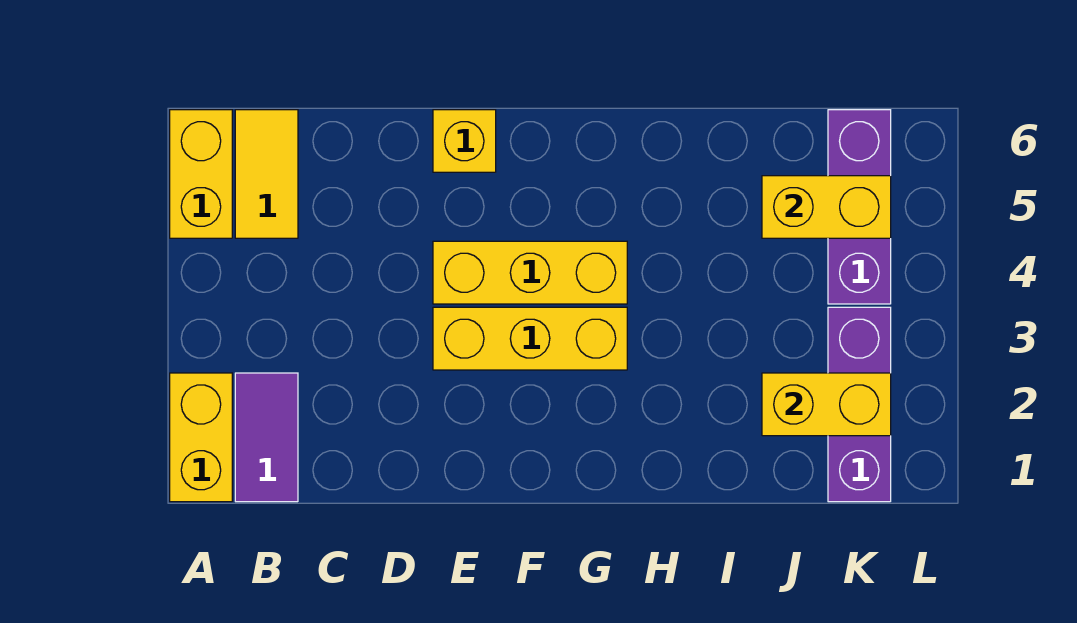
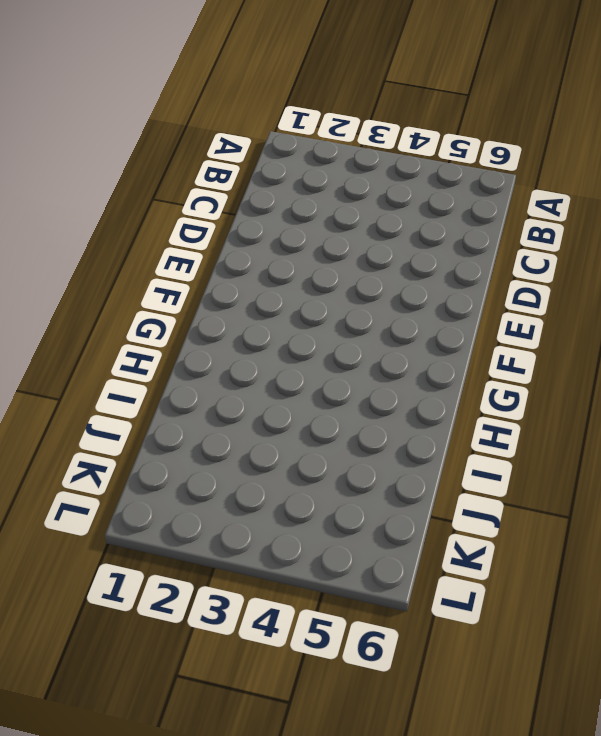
none -> yellow brick A1:A2 level 1
none -> yellow brick A5:A6 level 1

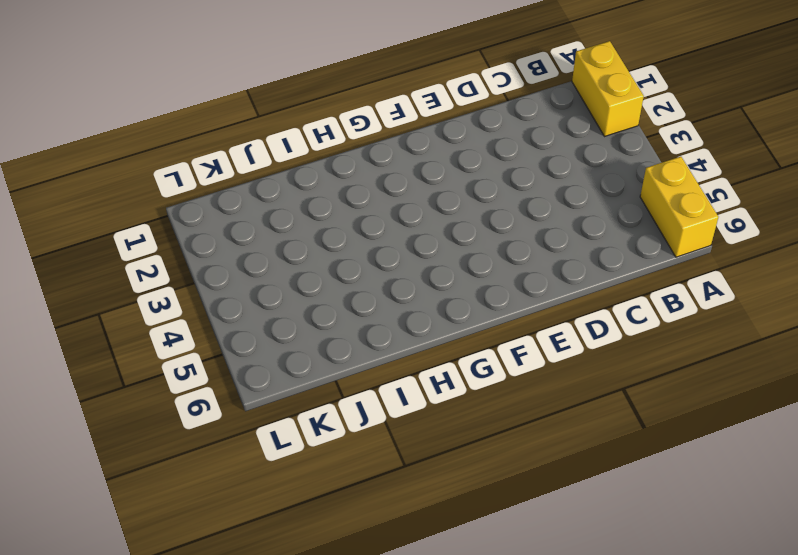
none -> purple tile B1:B2 level 1
none -> yellow tile B5:B6 level 1

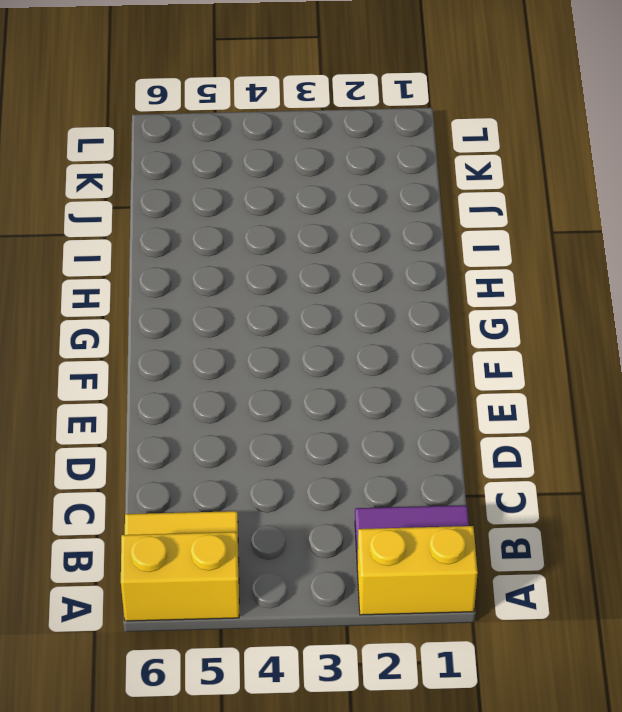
none -> yellow brick E3:G3 level 1
none -> yellow brick E4:G4 level 1

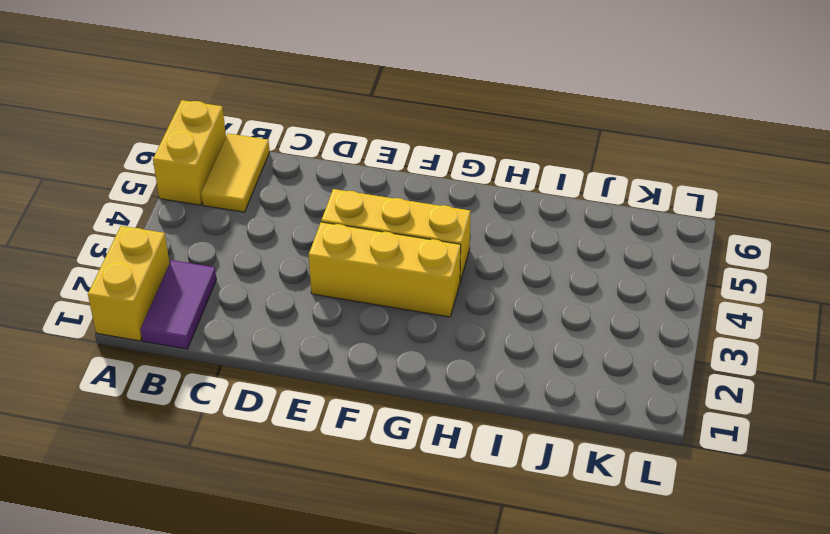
none -> yellow brick E6 level 1
none -> purple brick K1:K3 level 1

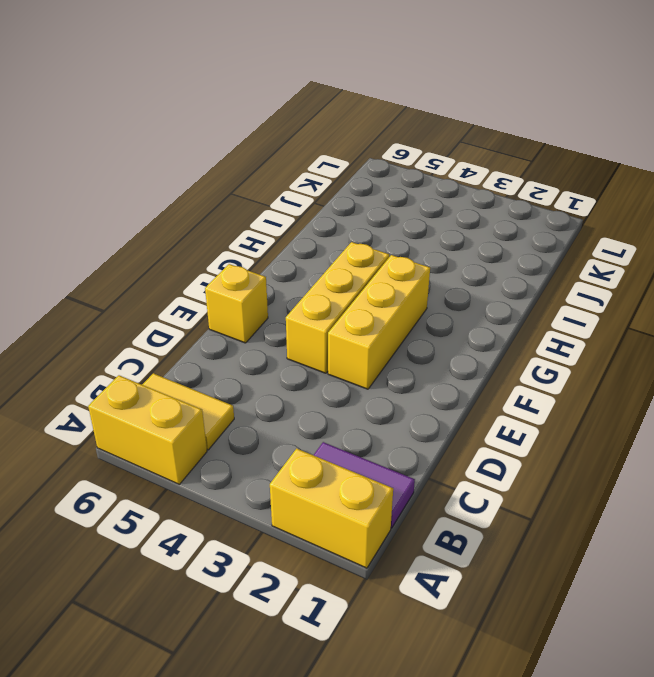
none -> purple brick K1:K3 level 1
none -> purple brick K4:K6 level 1

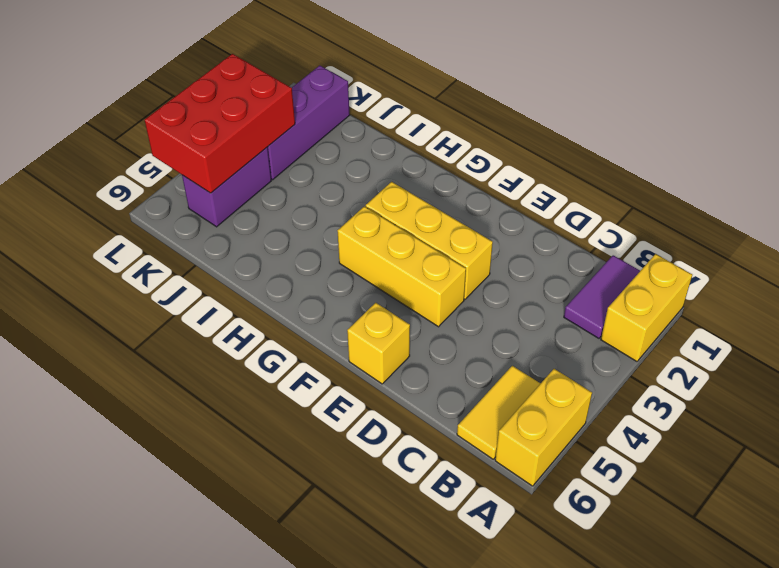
red brick K3:L5 level 2 -> yellow brick J5:K5 level 2
purple brick K4:K5 level 1 -> purple brick K4:K6 level 1
none -> yellow brick J2:K2 level 2

